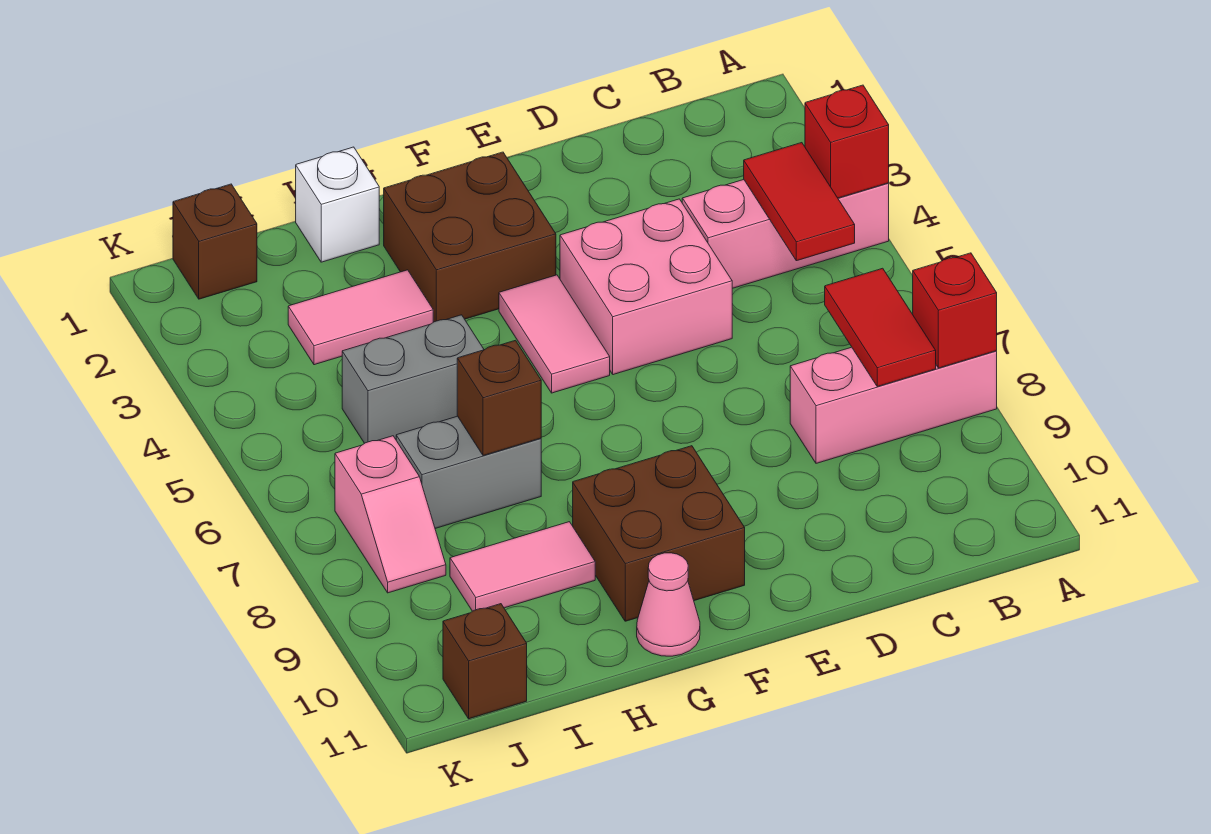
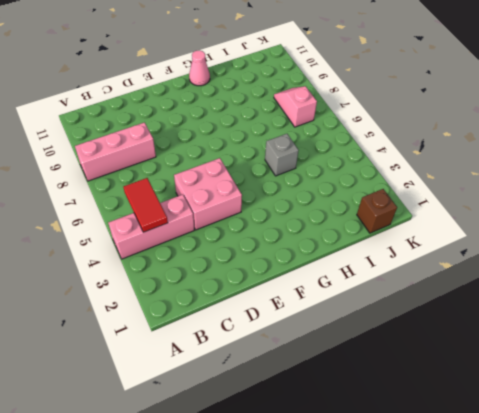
grey brick H5 level 1 -> grey brick H5:I5 level 1
none -> brown brick F2:G3 level 1
none -> pink tile F4:F5 level 1
none -> brown brick F9:G10 level 1

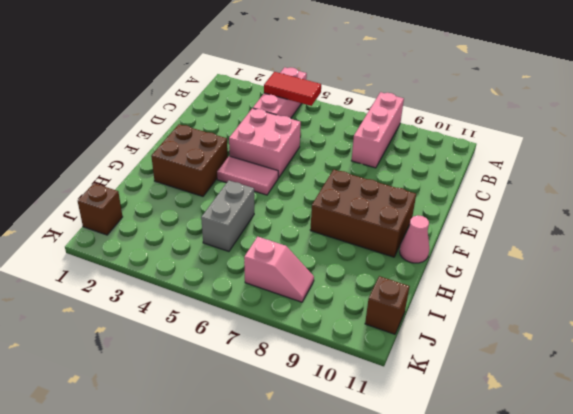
brown brick F8:G10 level 1 -> brown brick F9:G10 level 1
none -> white brick H1 level 1
none -> pink tile H3:I3 level 1
none -> grey brick H7:I7 level 1

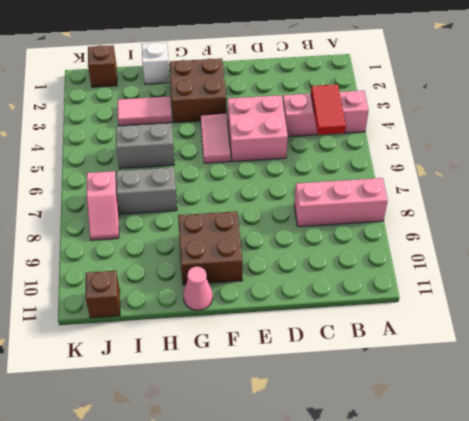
none -> pink tile H9:I9 level 1
none -> red brick A4 level 2
none -> red brick A8 level 2

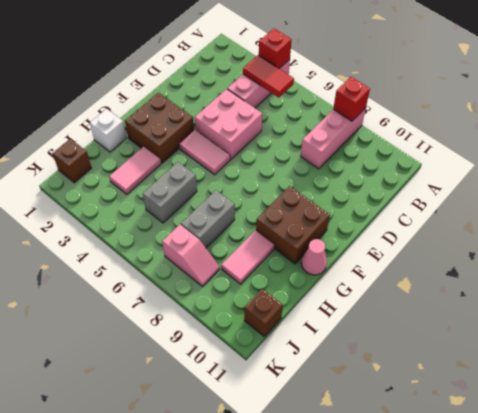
none -> red tile B7:B8 level 2
none -> brown brick H7 level 2

